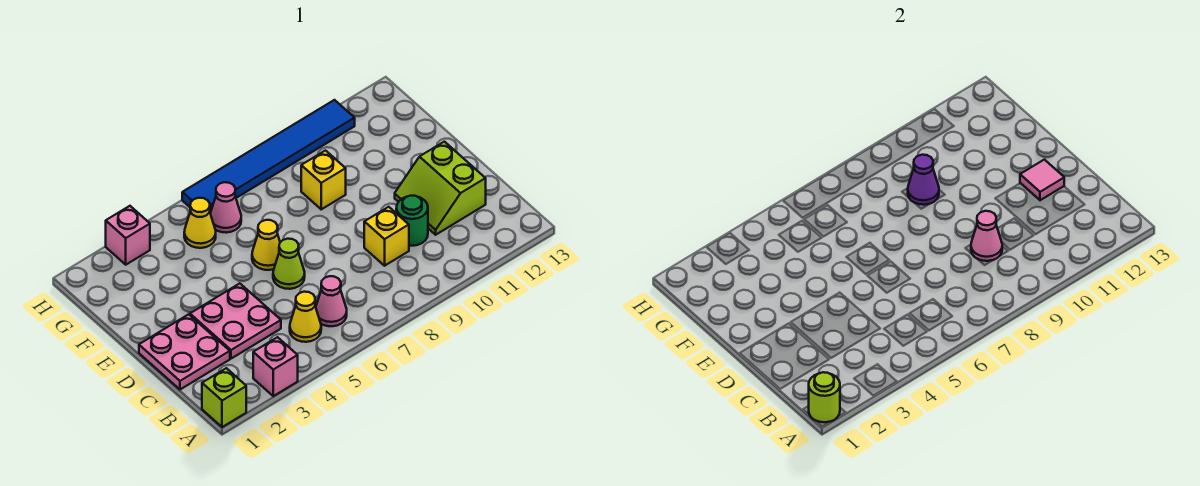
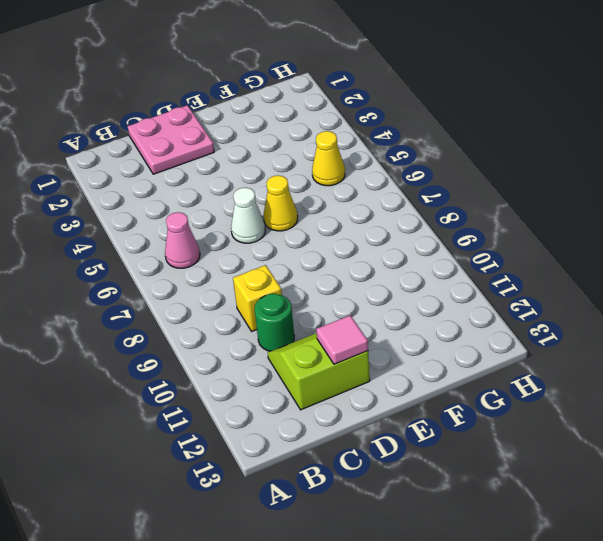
white cone D6 level 1 -> lime cone D6 level 1
none -> lime brick A1 level 1
none -> pink brick A3 level 1
none -> yellow cone B5 level 1

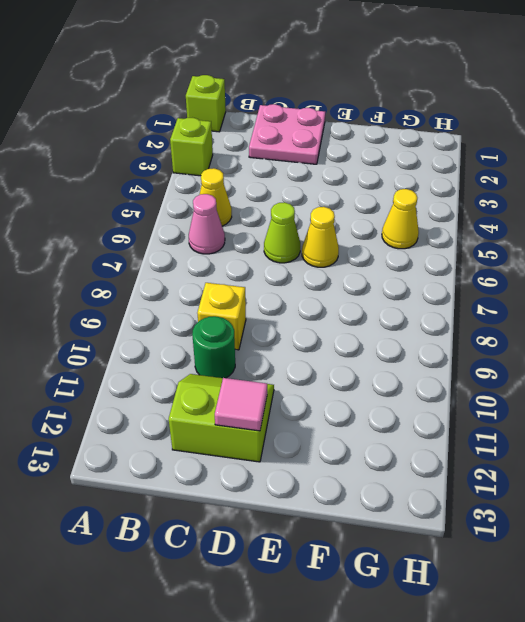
lime brick A3 level 1 -> pink brick A3 level 1
none -> pink plate C3:D4 level 1
none -> yellow brick F9 level 1
none -> pink cone G6 level 1

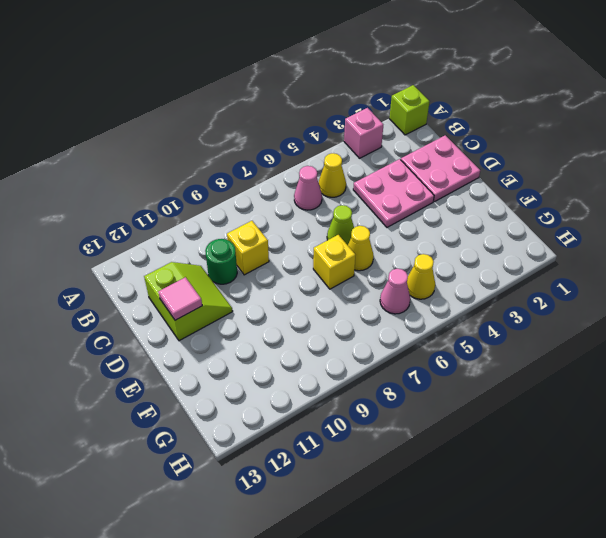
yellow brick E7 level 1 -> yellow brick F9 level 1
none -> pink brick H3 level 1
none -> blue tile H6:H11 level 1
none -> lime round brick A1 level 2

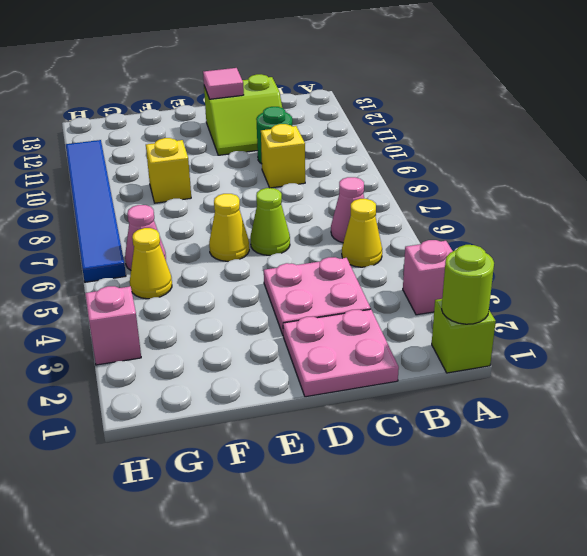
none -> pink cone C9 level 2
none -> purple cone F9 level 2

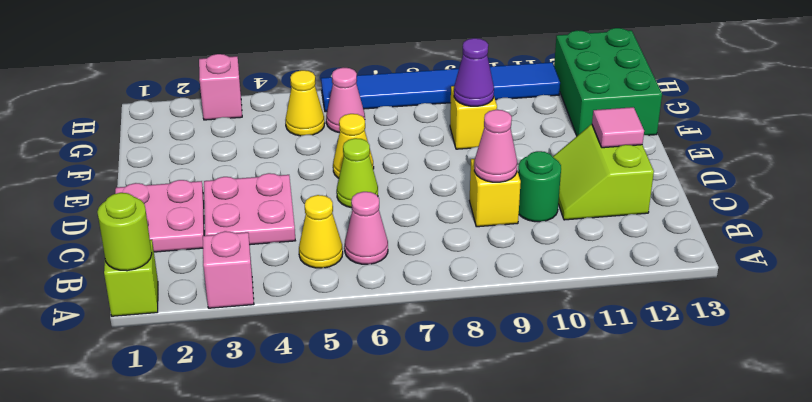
green brick F12:H13 level 1 -> none

